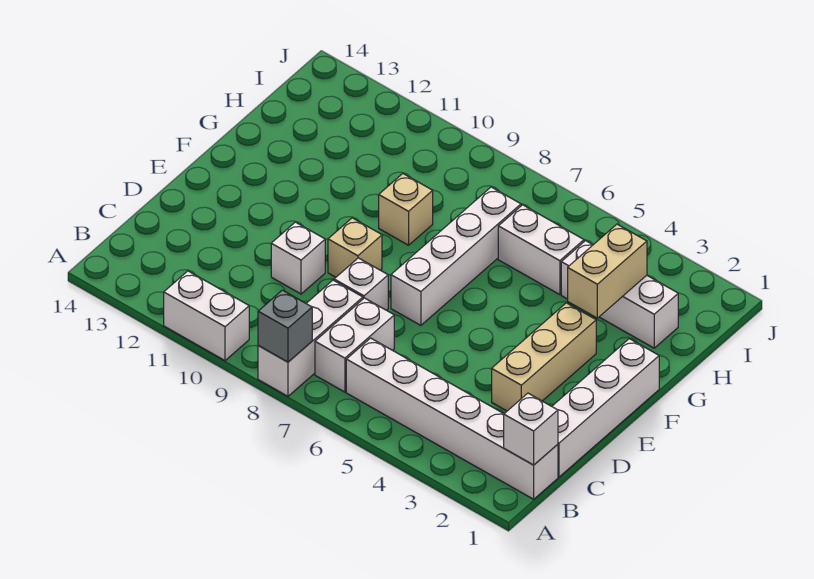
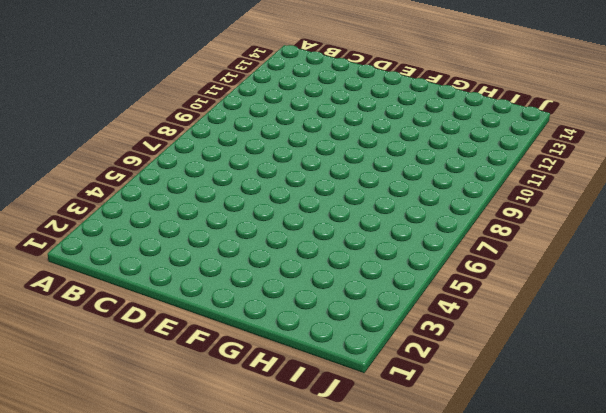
none -> white brick A8:C8 level 1
none -> white brick A10:A11 level 1
none -> white brick B1:B6 level 1

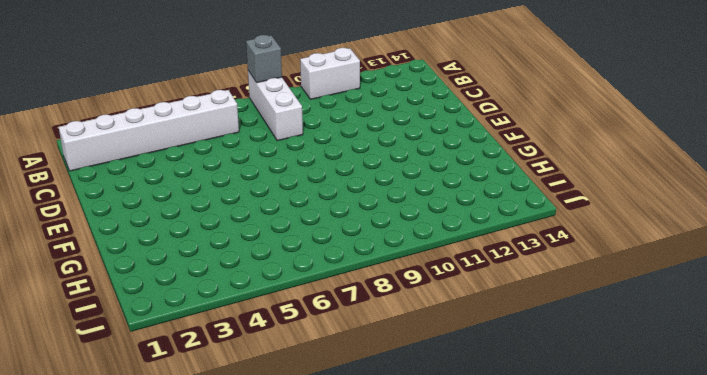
none -> white brick B7:C7 level 1
none -> white brick C1:F1 level 1
none -> tan brick D3:F3 level 1

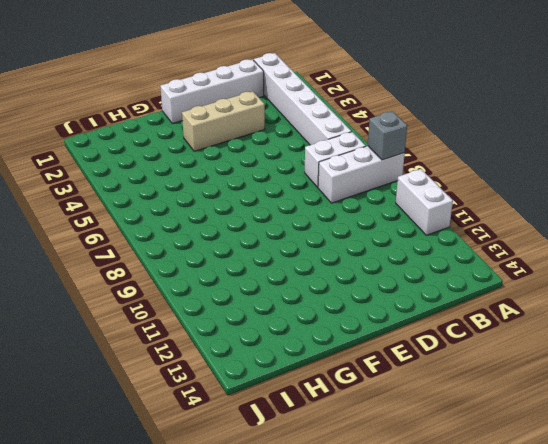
none -> white brick D8 level 1
none -> white brick D10 level 1
none -> white brick E7:H7 level 1

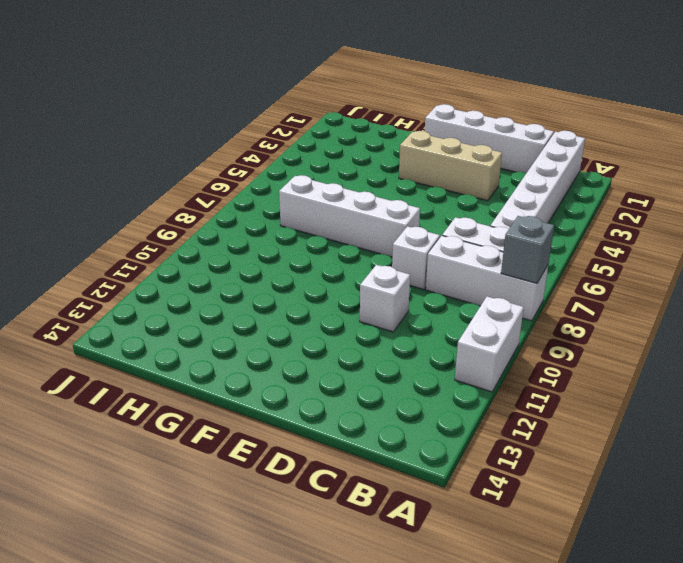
none -> tan brick E9 level 1
none -> tan brick G9 level 1
none -> white brick H2:H4 level 1

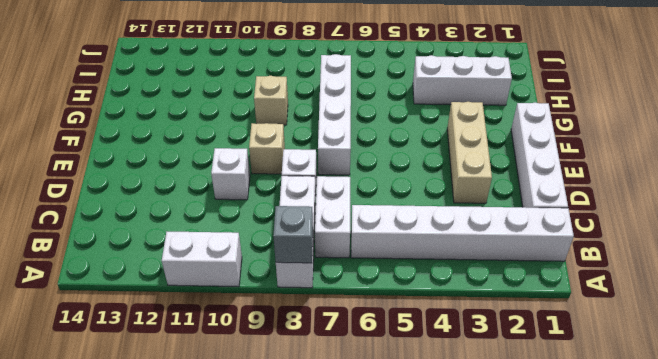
none -> white brick H5:H6 level 1
none -> white brick B1 level 2
none -> tan brick G3:H3 level 2

